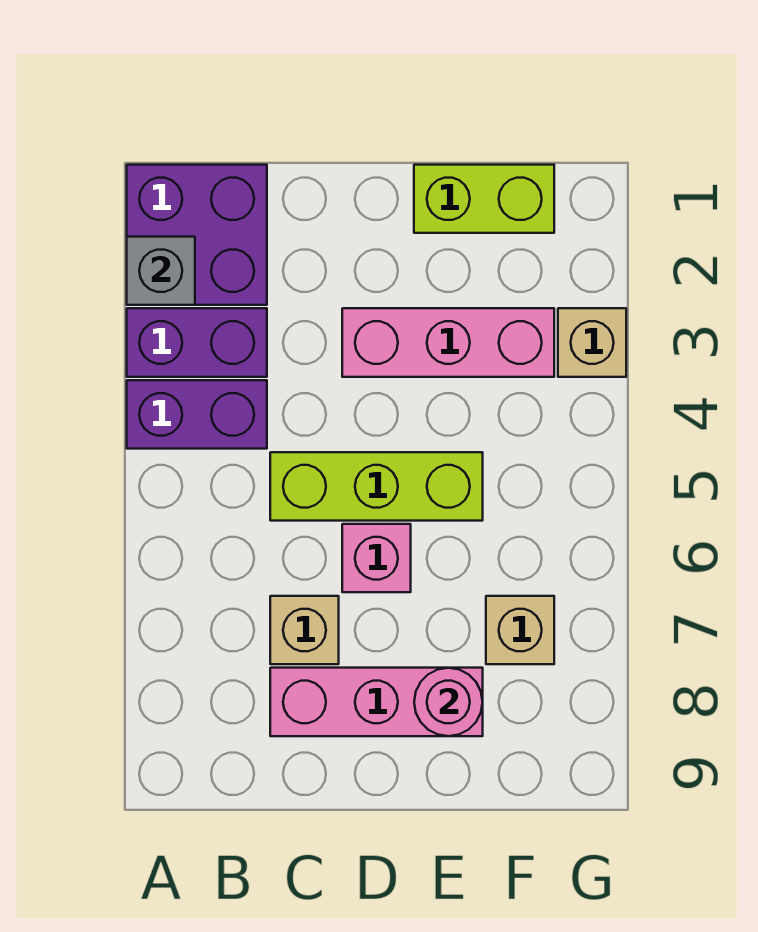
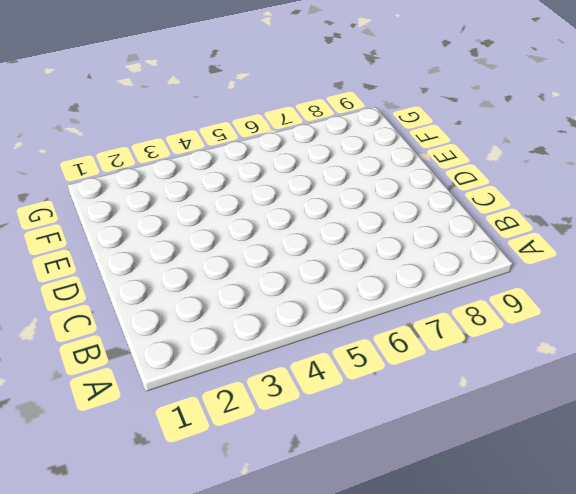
none -> purple brick A1:B2 level 1
none -> purple brick A3:B3 level 1
none -> purple brick A4:B4 level 1

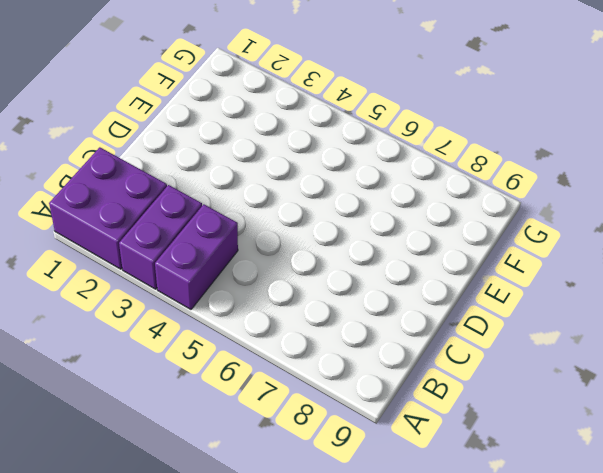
none -> lime brick C5:E5 level 1
none -> tan brick C7 level 1
none -> pink brick C8:E8 level 1

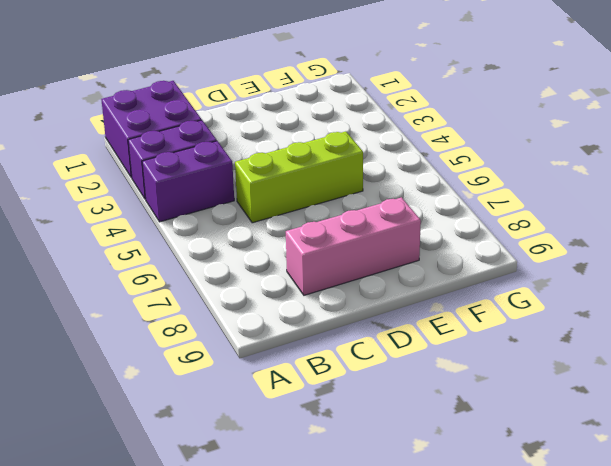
none -> tan brick C7 level 1
none -> pink brick D3:F3 level 1
none -> pink brick D6 level 1

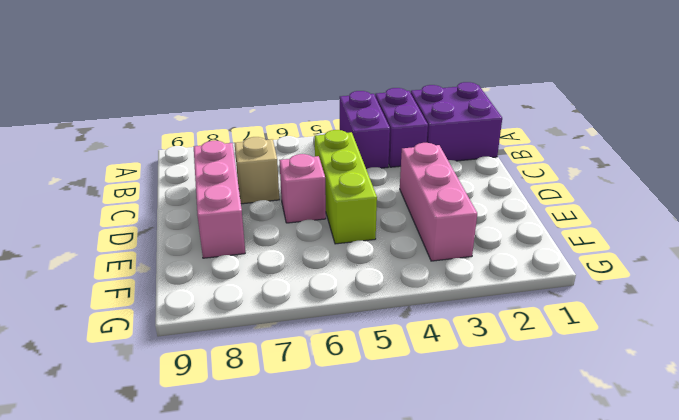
none -> lime brick E1:F1 level 1
none -> tan brick F7 level 1
none -> tan brick G3 level 1

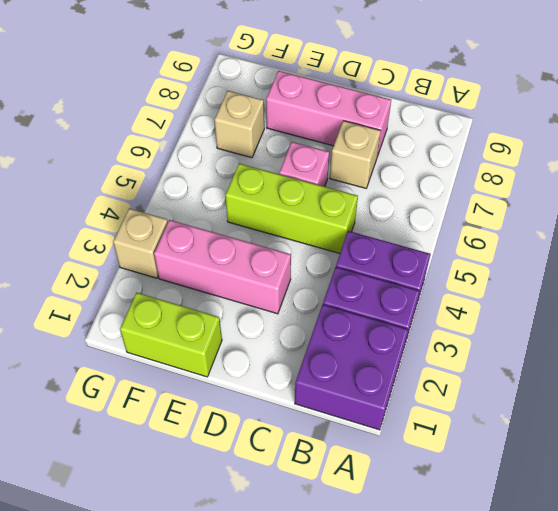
none -> grey brick A2 level 2
none -> pink round brick E8 level 2

